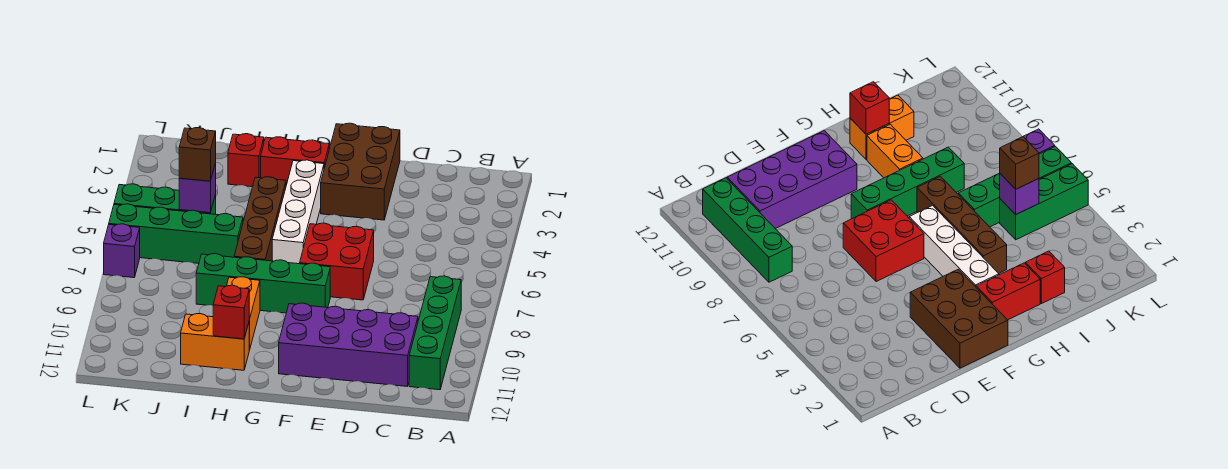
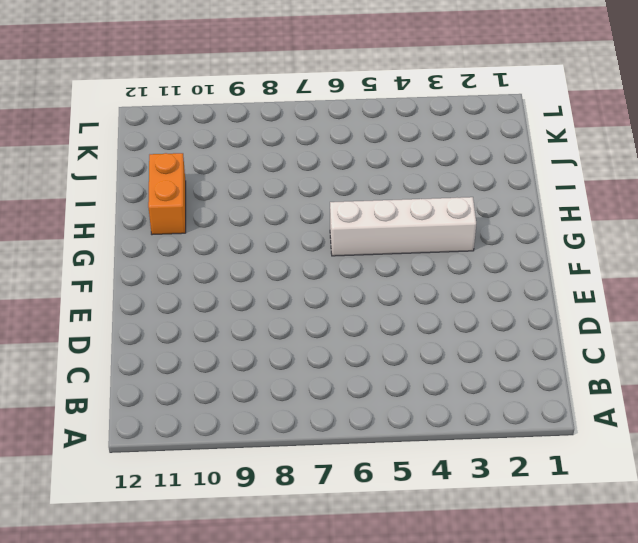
none -> green brick B8:B11 level 1
none -> purple brick C10:F11 level 1
none -> brown brick E1:F3 level 1

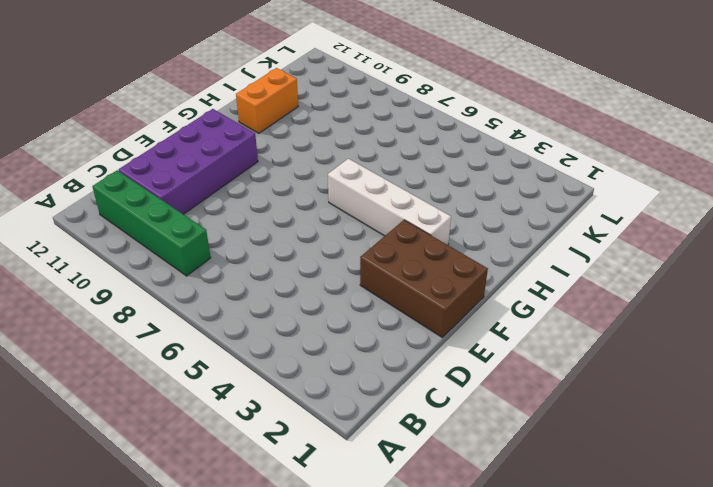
none -> red brick E6:F7 level 1
none -> green brick F8:I8 level 1
none -> red brick G2:H2 level 1

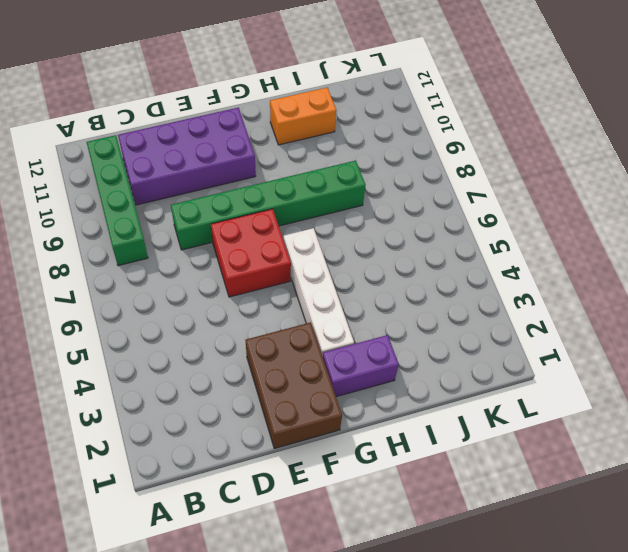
green brick D8:I8 level 1 -> green brick F8:I8 level 1
purple brick G2:H2 level 1 -> red brick G2:H2 level 1
none -> brown brick H4:H7 level 1
none -> orange brick H9:H10 level 1
none -> red brick I2 level 1

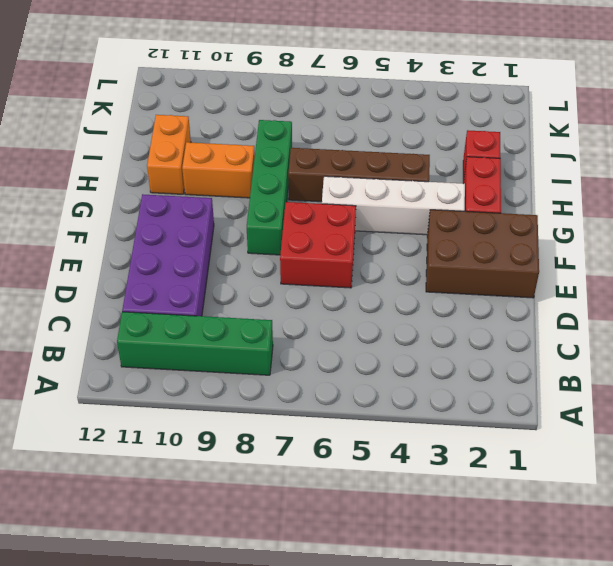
none -> green brick I6:L6 level 1
none -> green brick J5:L5 level 1
none -> purple brick L7 level 1

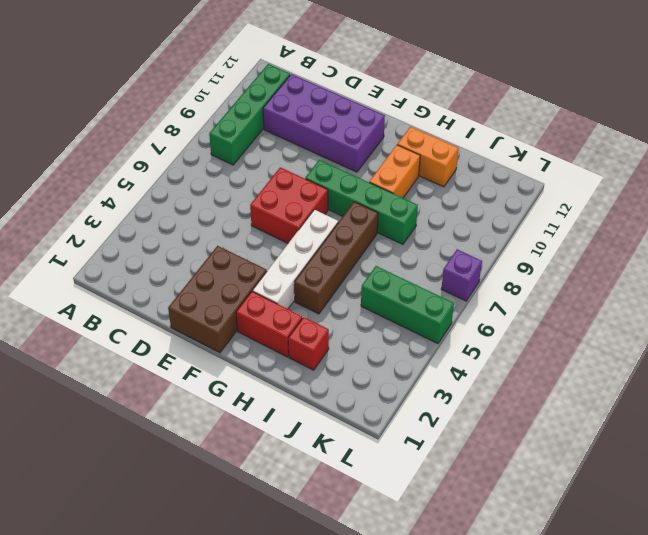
none -> green brick I6:L6 level 1
none -> red brick H11 level 2
none -> purple brick J5 level 2

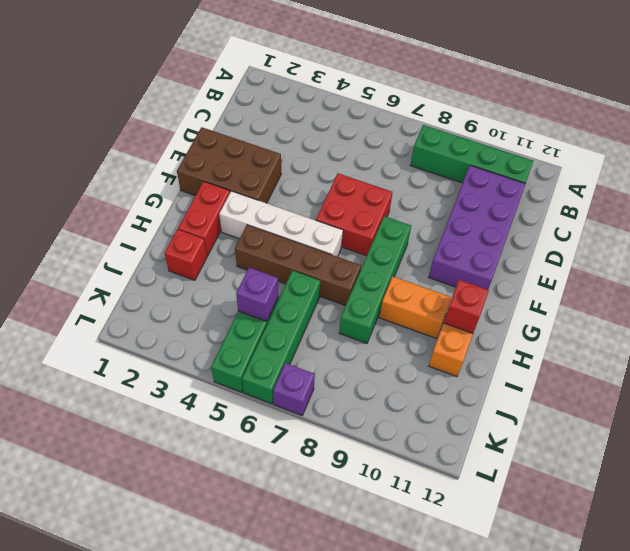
none -> brown brick J5 level 3

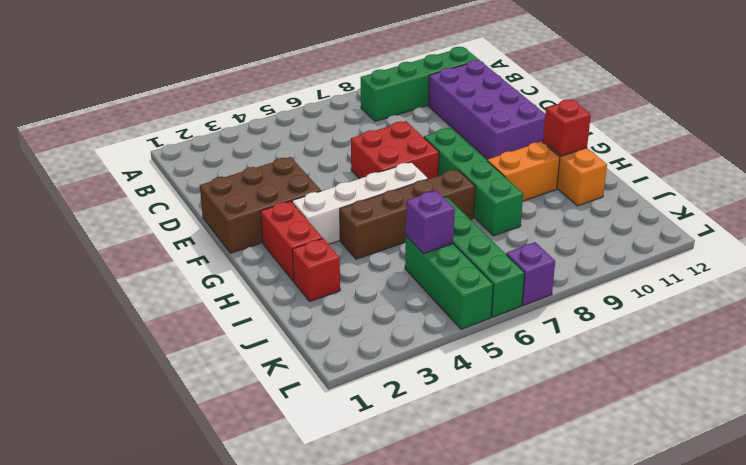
none -> brown brick J5 level 3

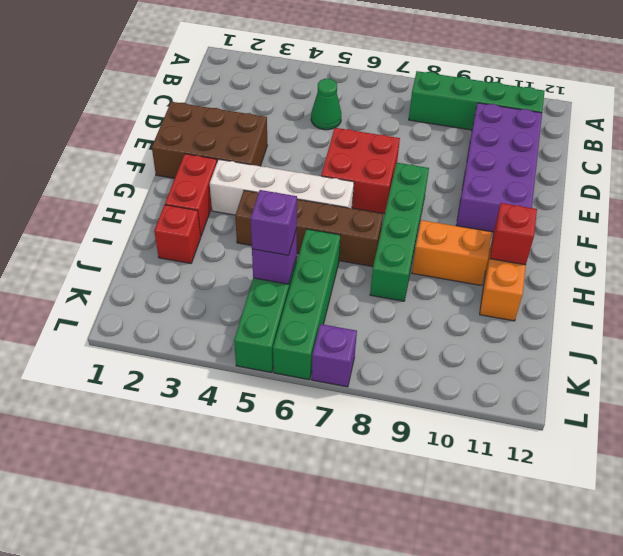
green cone C5 level 1 -> none
purple brick J5 level 3 -> brown brick J5 level 3

